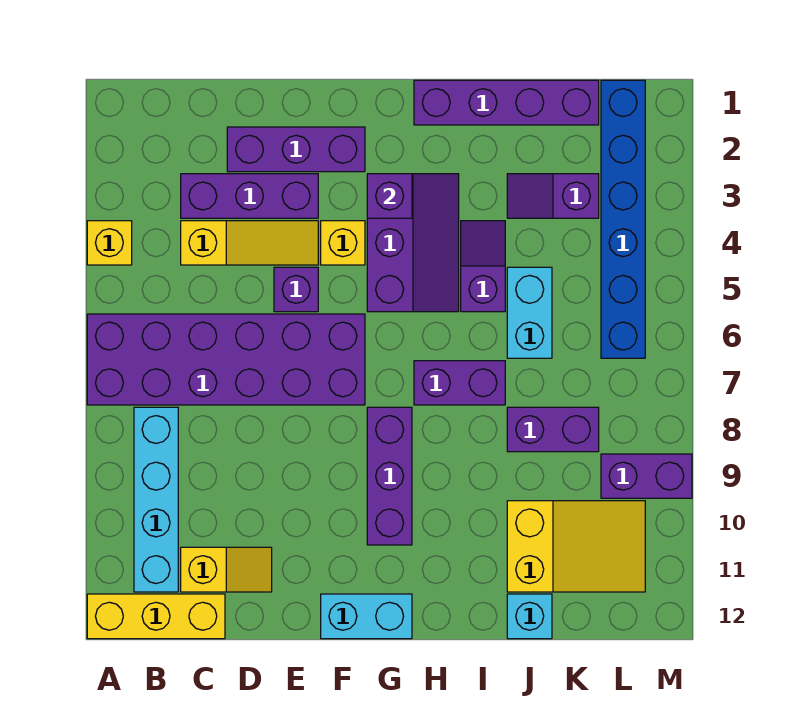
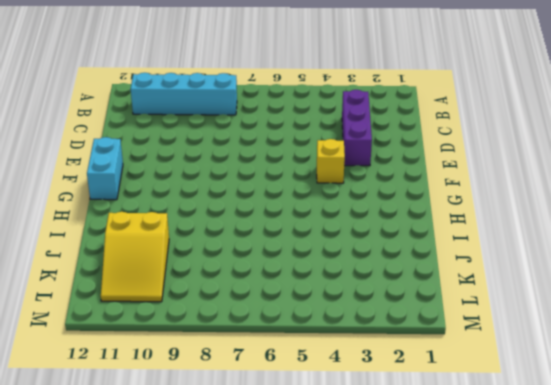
none -> yellow brick A4 level 1
none -> purple brick A6:F7 level 1
none -> yellow brick A12:C12 level 1

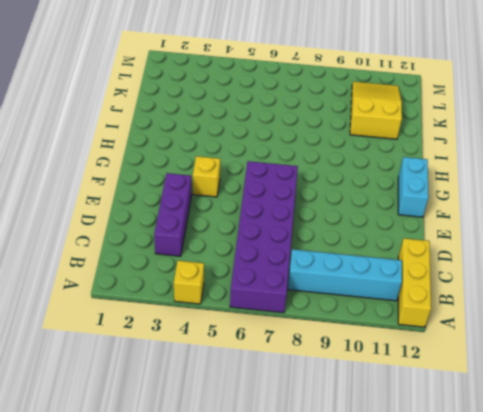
none -> yellow slope C4:E4 level 1 top C
none -> yellow slope C11:D11 level 1 top C
none -> purple brick D2:F2 level 1

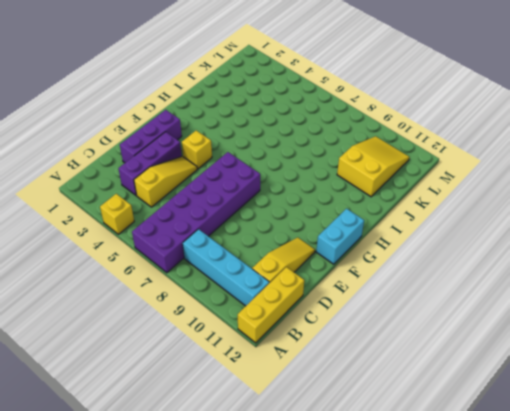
yellow slope C11:E11 level 1 top C -> yellow slope C11:D11 level 1 top C
none -> purple brick E5 level 1
none -> purple slope G3:H5 level 1 top G
none -> purple brick G8:G10 level 1

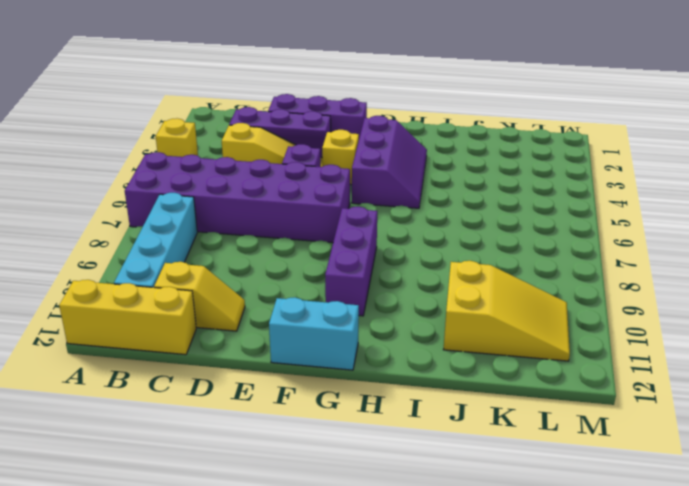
none -> purple brick H1:K1 level 1
none -> purple brick H7:I7 level 1
none -> purple slope I4:I5 level 1 top 5

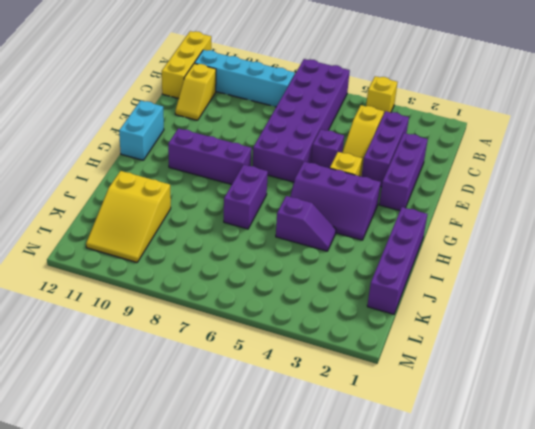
none -> purple slope J3:K3 level 1 top K
none -> cyan brick J5:J6 level 1
none -> purple brick J8:K8 level 1

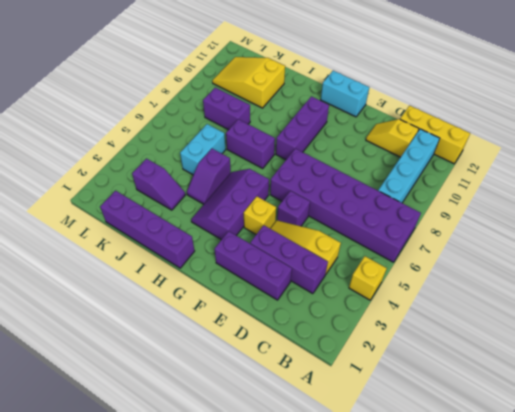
none -> cyan brick J12 level 1
none -> blue brick L1:L6 level 1
none -> purple brick L9:M9 level 1

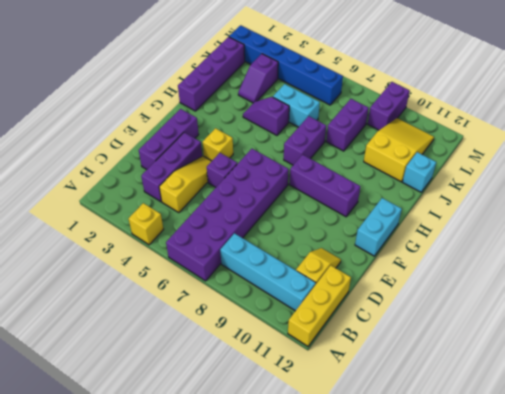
none -> purple slope G3:H5 level 1 top G
none -> purple brick G3 level 2

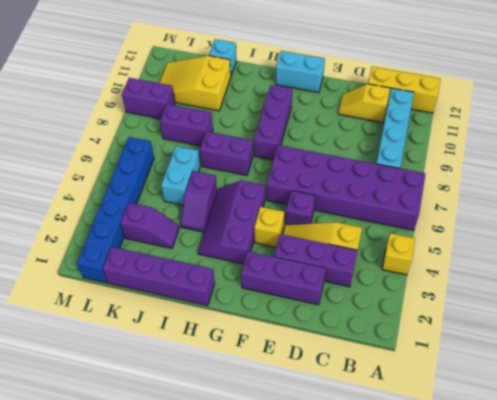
none -> purple brick G3 level 2

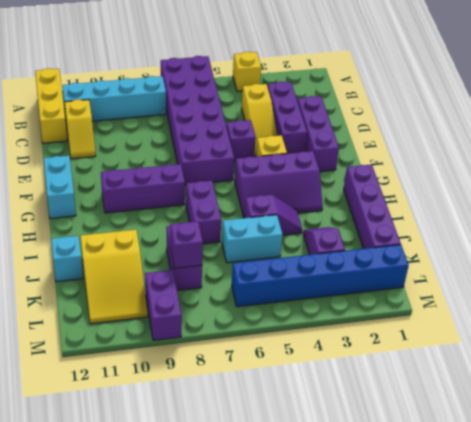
purple brick K8 level 2 -> purple brick G3 level 2

